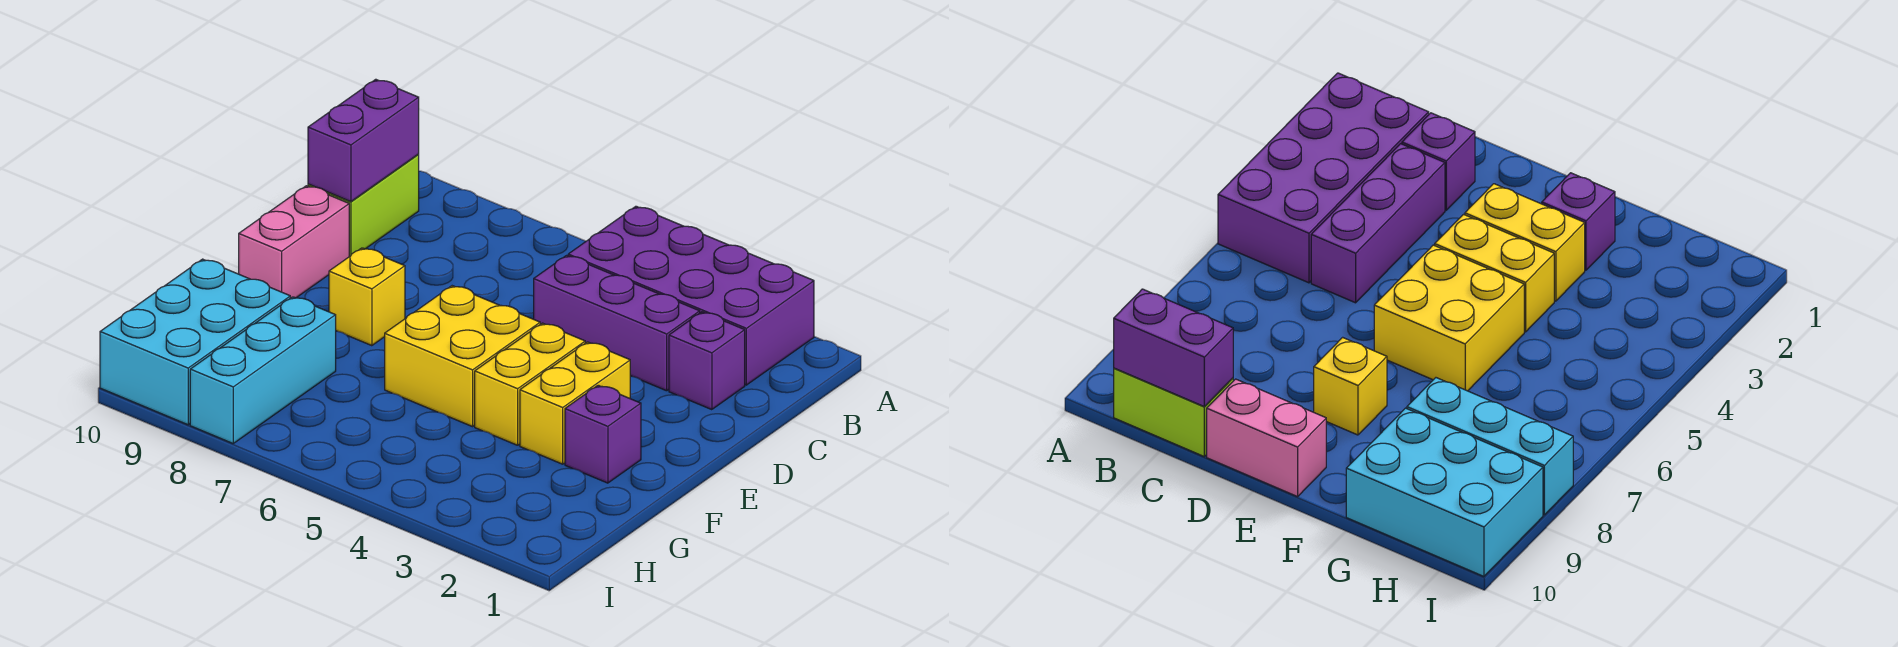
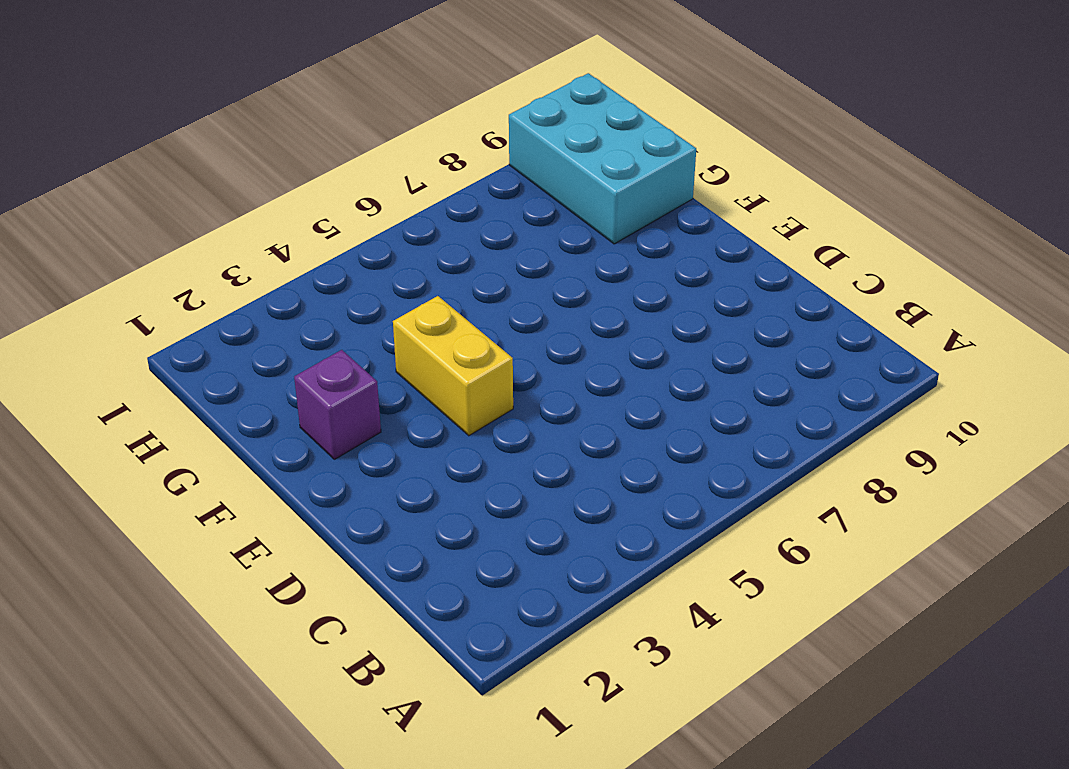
none -> purple brick A2:B5 level 1
none -> lime brick B10:C10 level 1
none -> purple brick C2 level 1

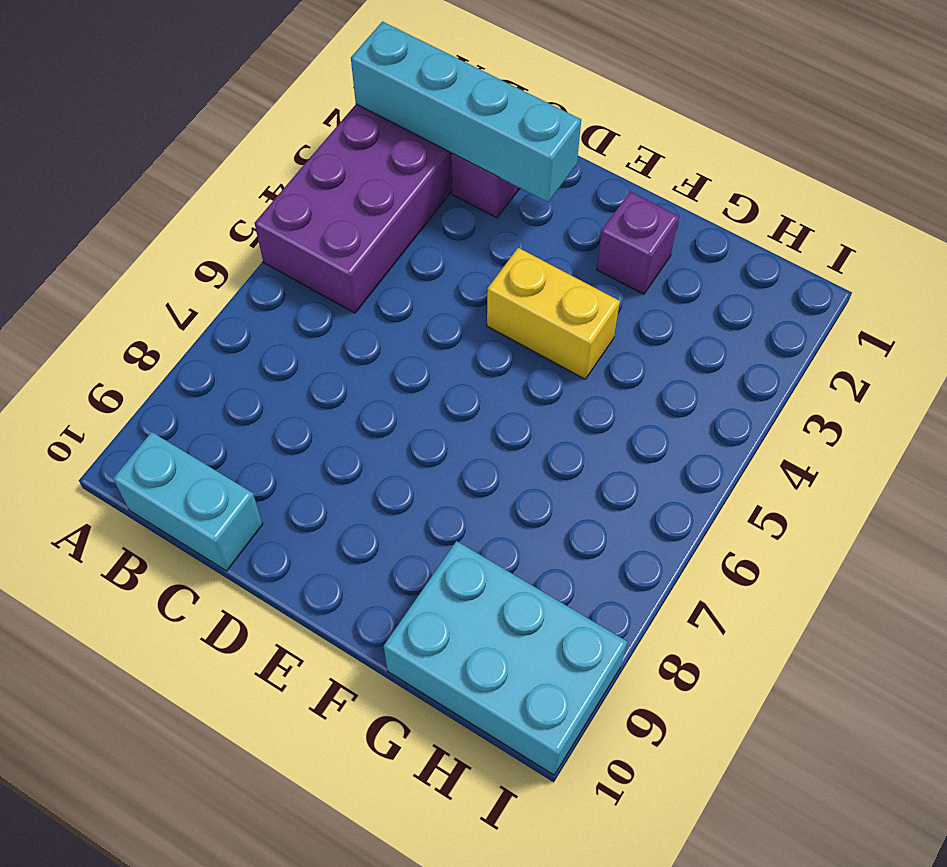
cyan brick A2:D2 level 2 -> none
cyan brick B10:C10 level 1 -> lime brick B10:C10 level 1
none -> purple brick C3:C5 level 1
none -> pink brick D10:E10 level 1
none -> yellow brick E3:F3 level 1

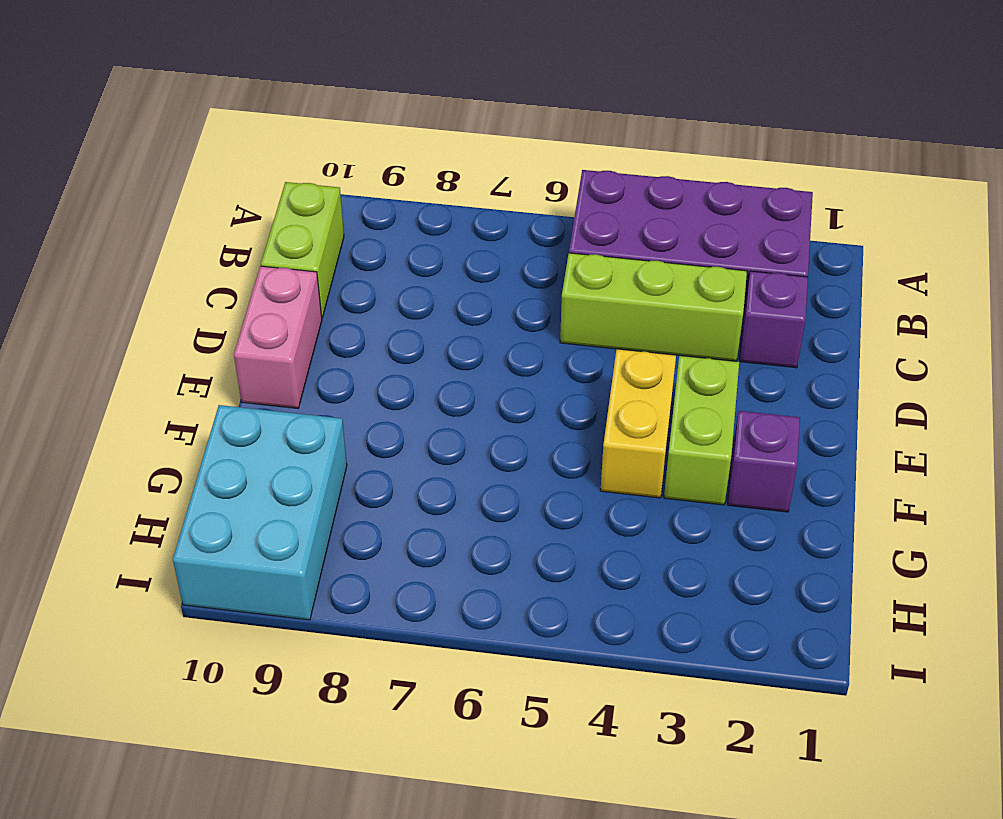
lime brick C3:C5 level 1 -> purple brick C3:C5 level 1
lime brick E3:F3 level 1 -> yellow brick E3:F3 level 1
none -> yellow brick E5:F6 level 1
none -> yellow brick E8 level 1
none -> cyan brick G8:I8 level 1

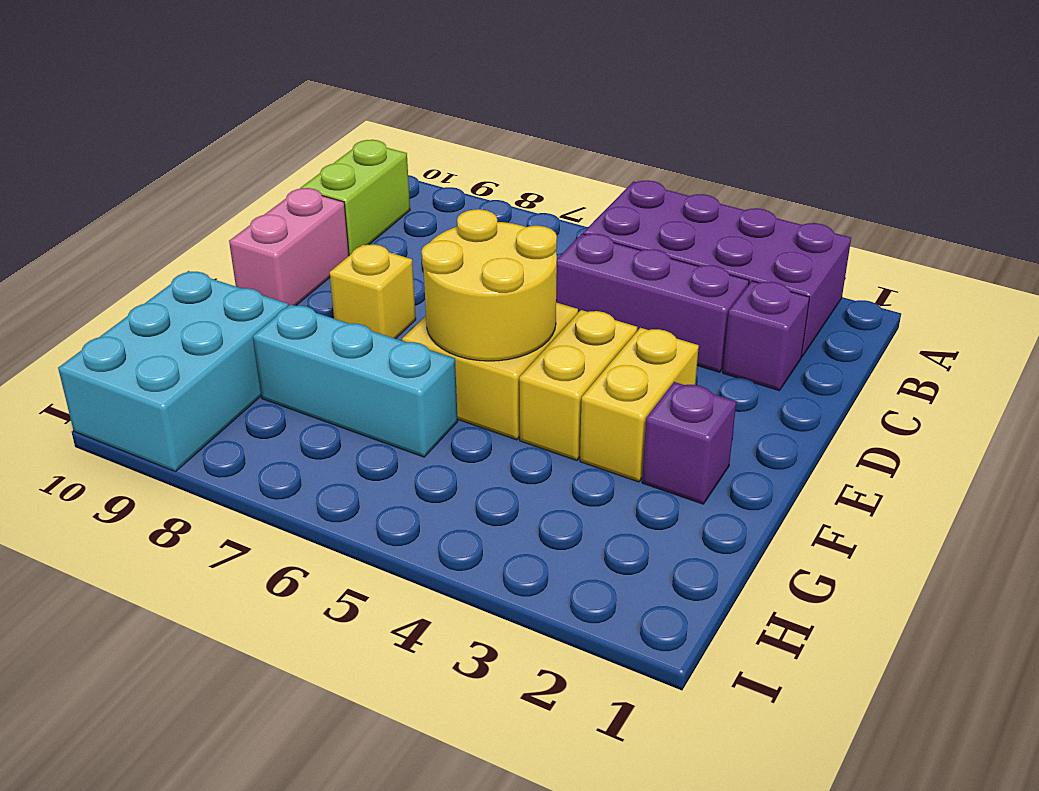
yellow round brick E5:F6 level 2 -> none
cyan brick G6:G8 level 1 -> cyan brick G8:I8 level 1
none -> purple brick B10:C10 level 2

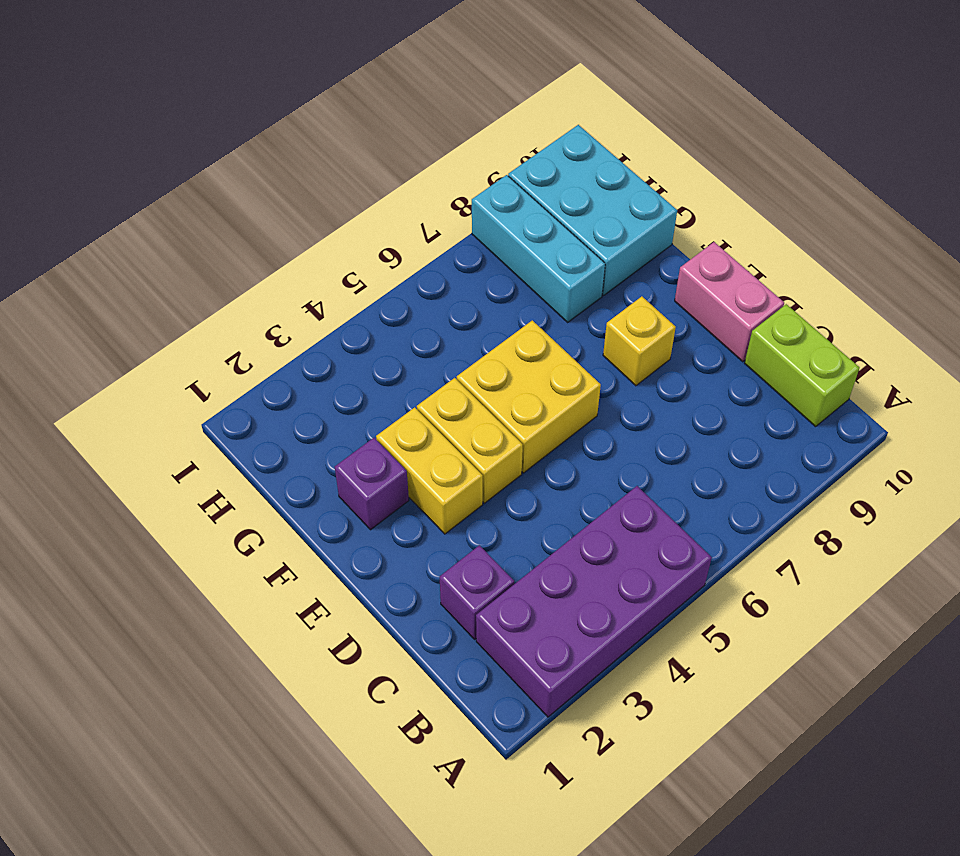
none -> purple brick C3:C5 level 1
none -> purple brick B10:C10 level 2

